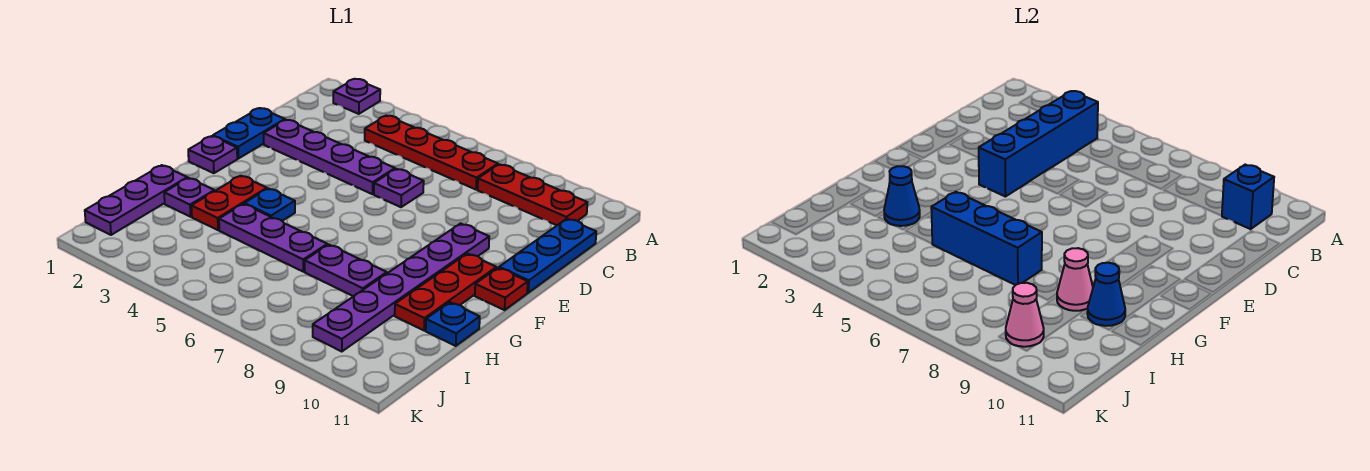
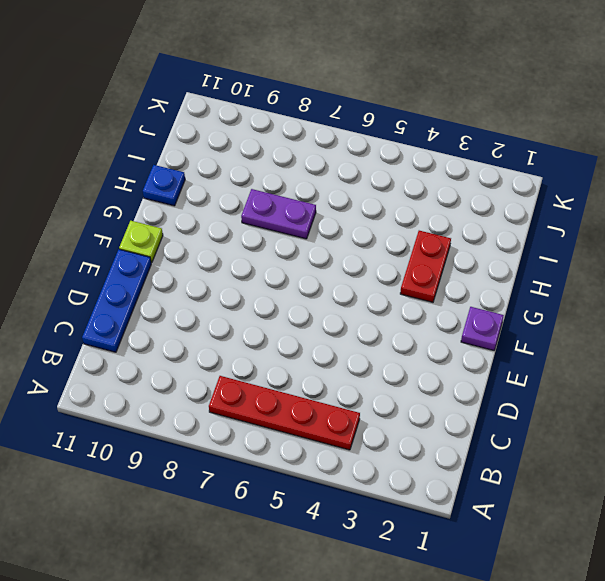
lime plate F11 level 1 -> red plate F11 level 1
none -> purple plate A2 level 1
none -> red plate B8:B10 level 1
none -> blue plate D1:E1 level 1

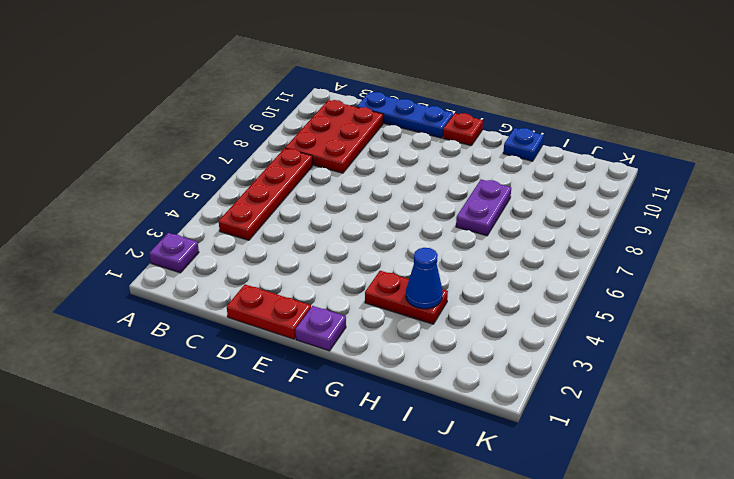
red plate B8:C10 level 1 -> red plate B8:B10 level 1
red plate D1:E1 level 1 -> blue plate D1:E1 level 1
none -> purple plate D2:D5 level 1
none -> purple plate D6 level 1
none -> purple plate E9:J9 level 1

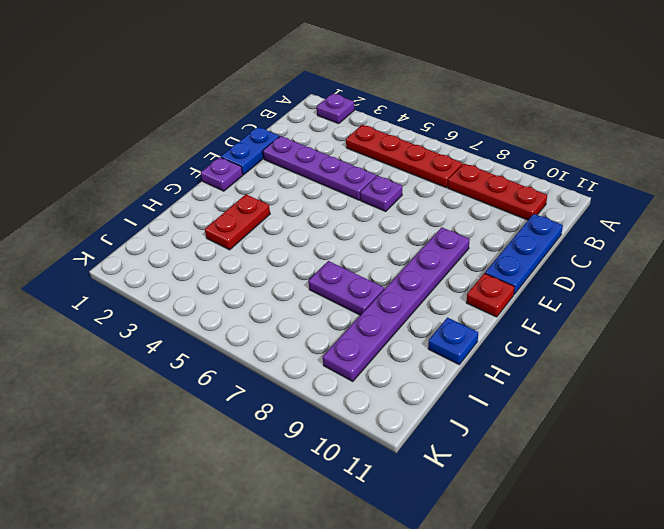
none -> red plate F10:H10 level 1
none -> blue plate G4 level 1
none -> purple plate H1:J1 level 1

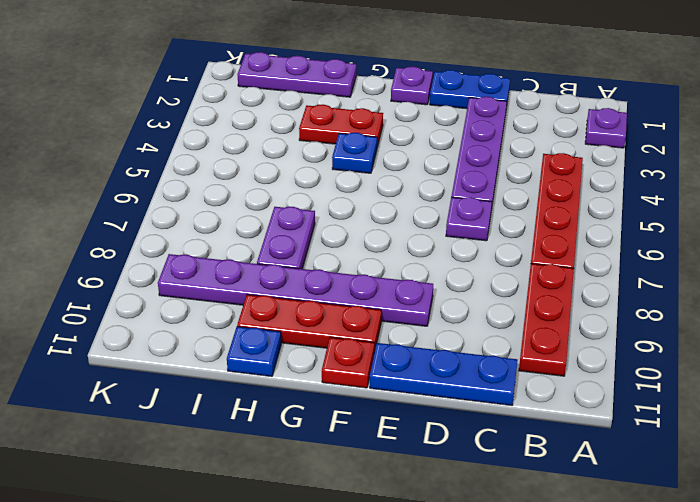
none -> purple plate H2 level 1
none -> purple plate H4:H6 level 1
none -> blue brick B4:E4 level 2

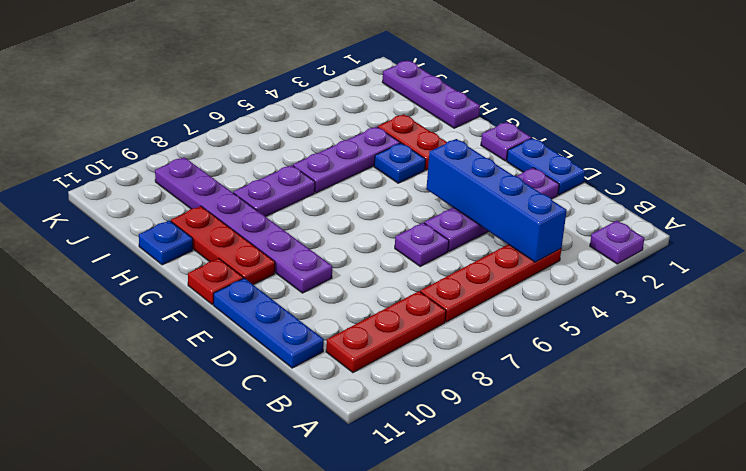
none -> purple plate H2 level 1
none -> blue brick B10 level 2
none -> blue cone H3 level 2

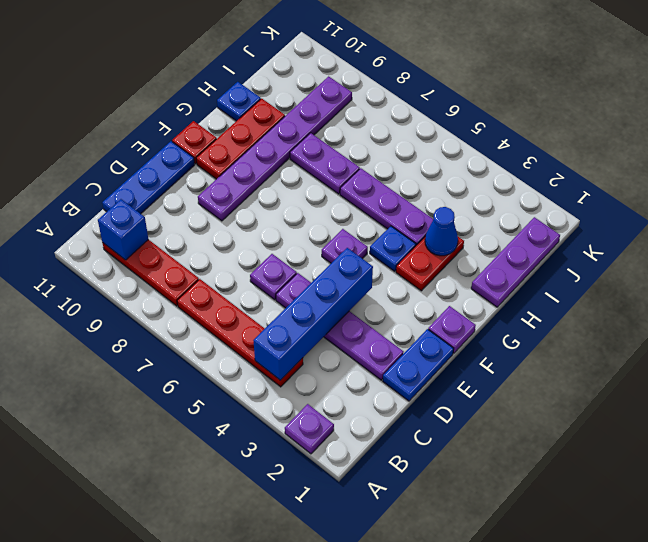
purple plate F5 level 1 -> purple plate H2 level 1
none -> blue brick H5:H7 level 2
none -> pink cone H9 level 2
none -> blue cone H10 level 2

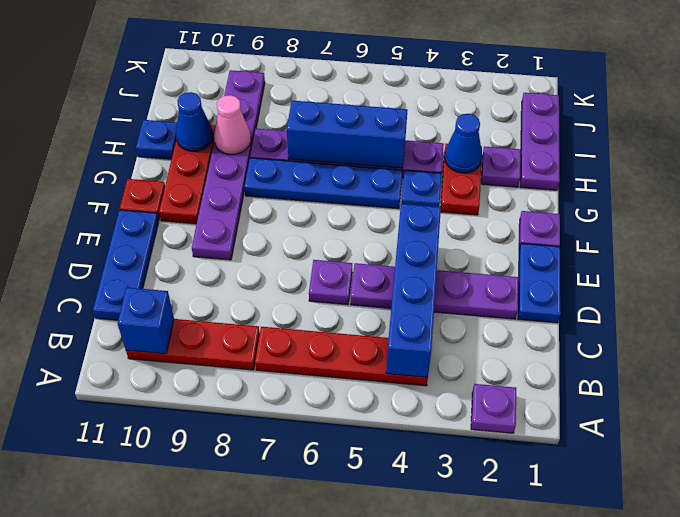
blue plate G5:G8 level 1 -> none
none -> pink cone J9 level 2

